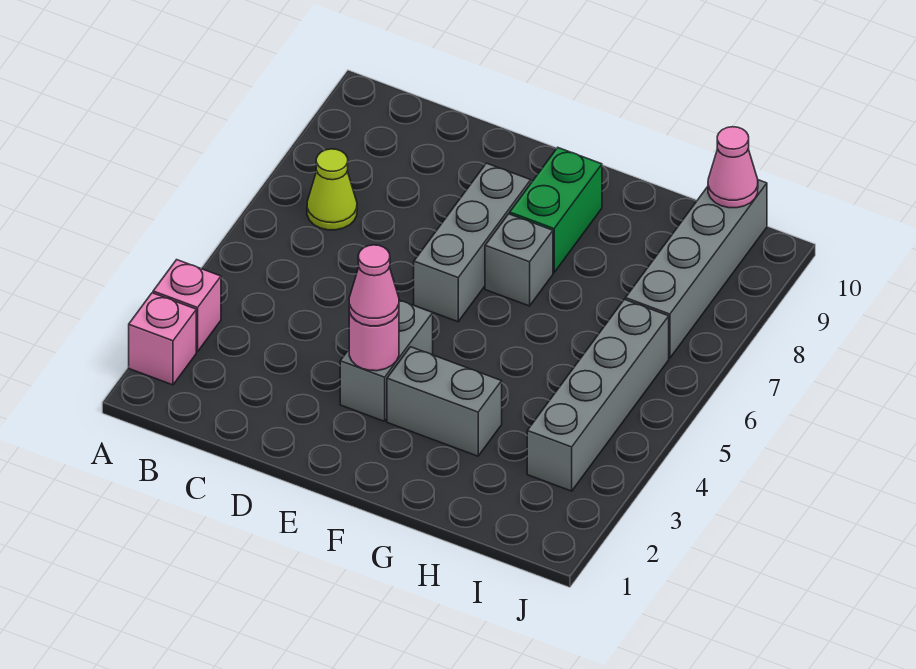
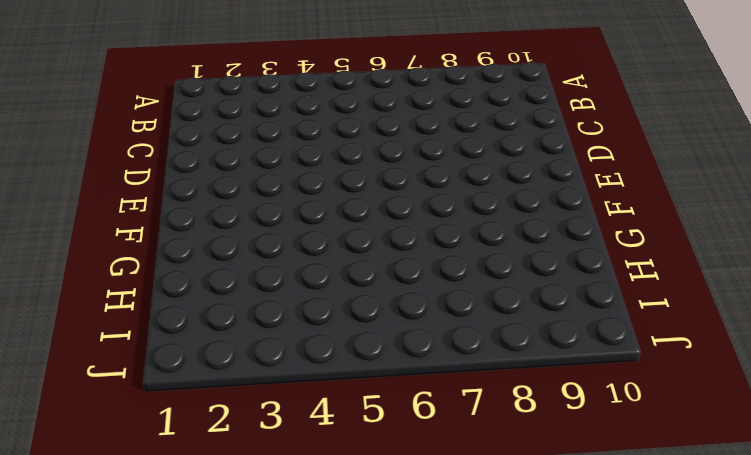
none -> pink brick A2 level 1
none -> pink brick A3 level 1
none -> lime cone B7 level 1

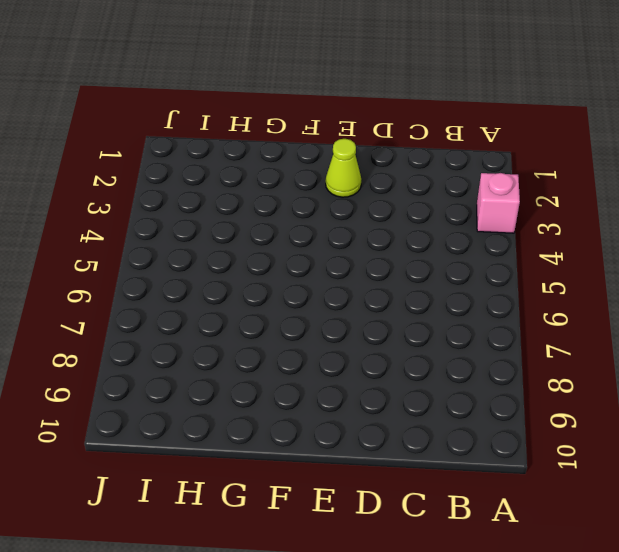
lime cone E2 level 1 -> lime cone B7 level 1
none -> pink brick A2 level 1
none -> grey brick E3:E4 level 1
none -> grey brick E6:E8 level 1

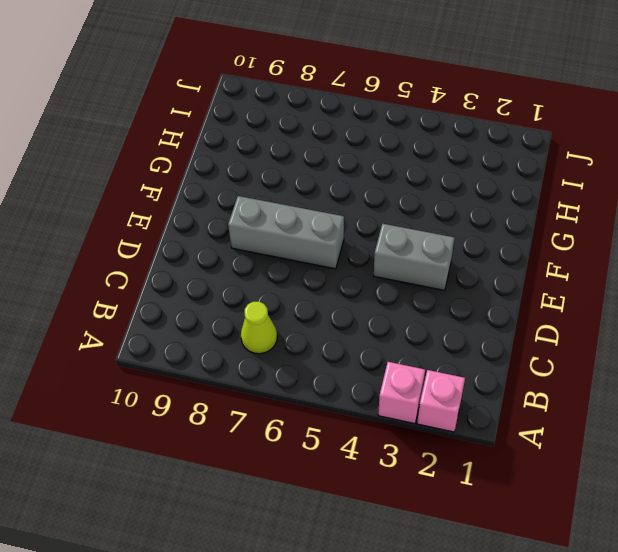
none -> grey brick F3:G3 level 1
none -> grey brick F7 level 1
none -> green brick F8:F9 level 1

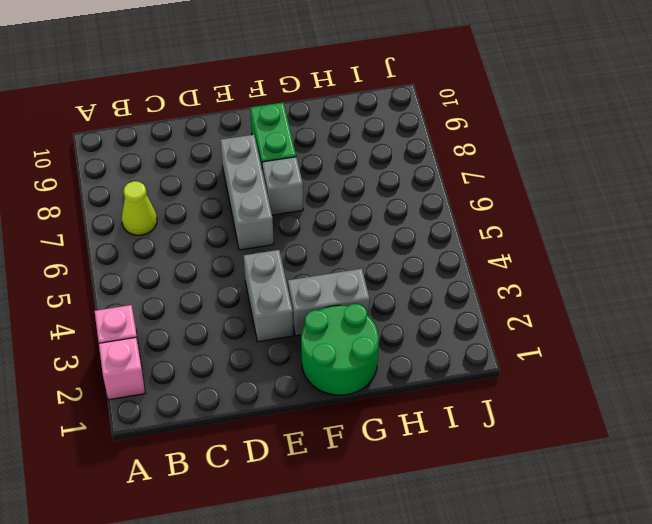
green round brick F1:G2 level 1 -> none
none -> grey brick I3:I6 level 1
none -> grey brick I7:I10 level 1
none -> pink round brick E3 level 2

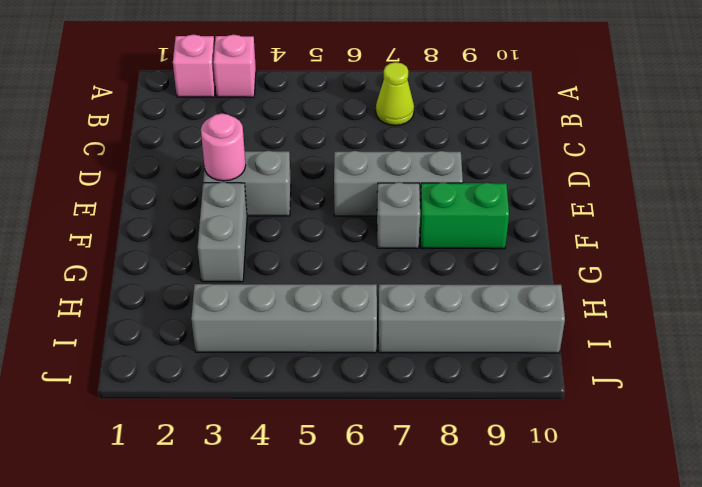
none -> pink cone I10 level 2
none -> pink cone E3 level 3

